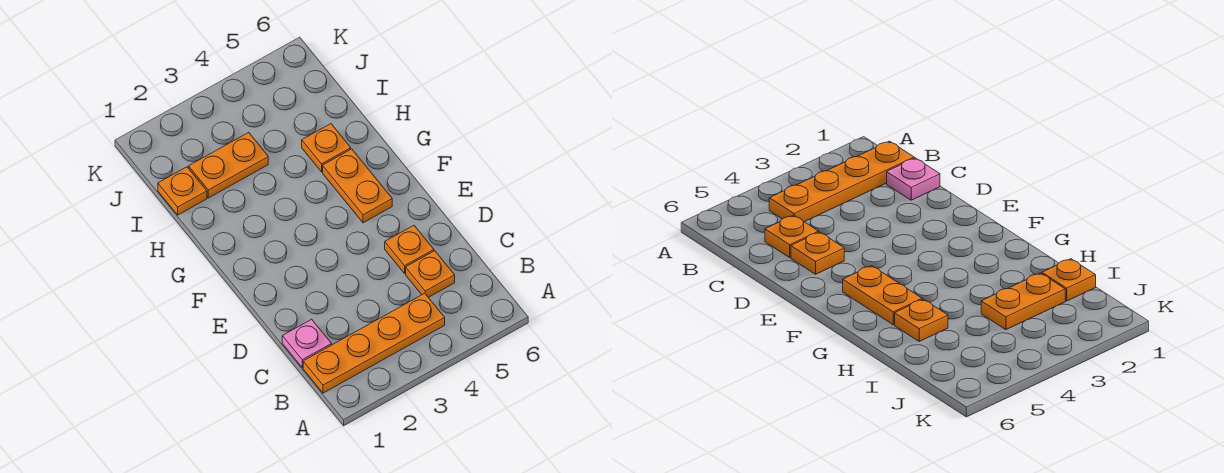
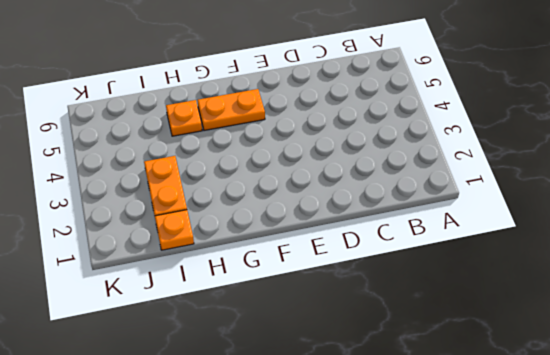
none -> orange plate B1:B4 level 1
none -> pink plate C1 level 1

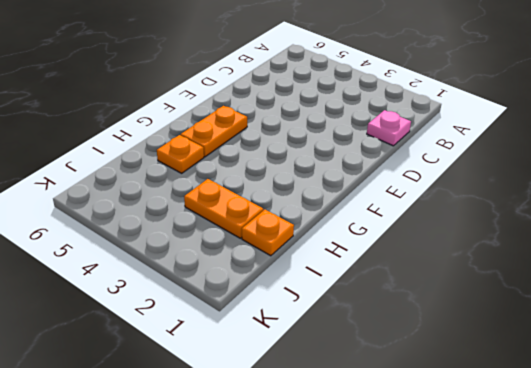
none -> orange plate B1:B4 level 1
none -> orange plate C5 level 1

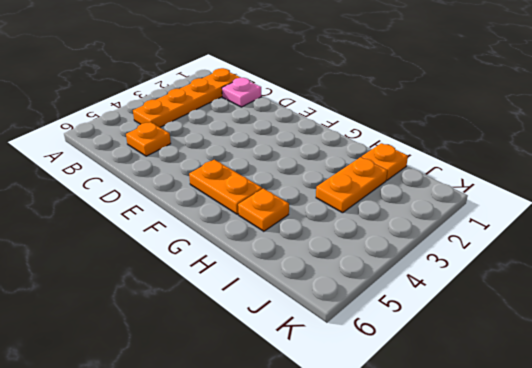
none -> orange plate D5 level 1

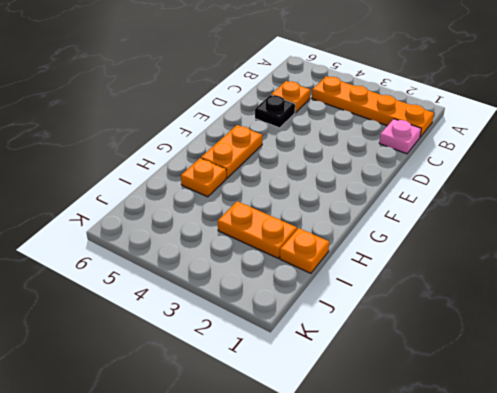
black plate D5 level 1 -> orange plate D5 level 1

